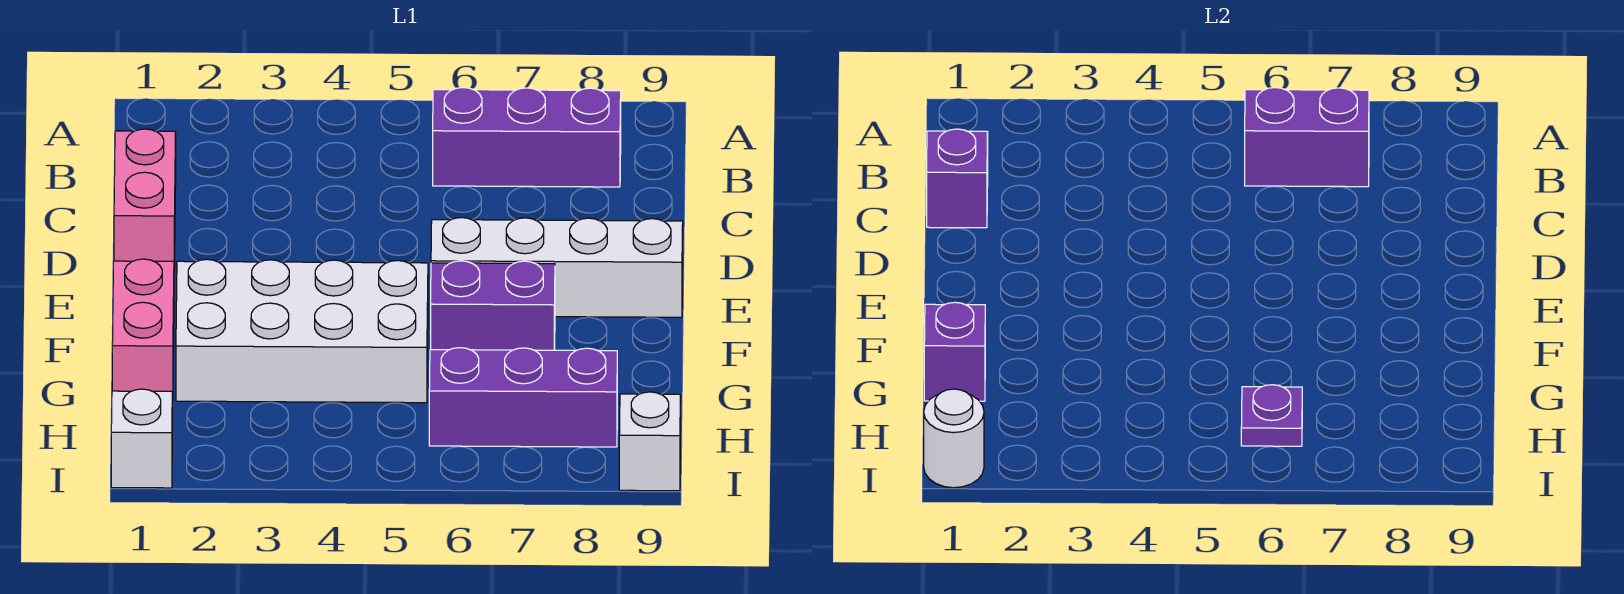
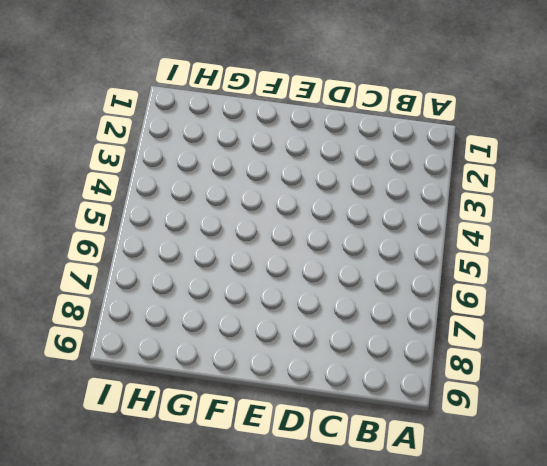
none -> purple brick B6:B8 level 1
none -> pink brick C1:D1 level 1
none -> white brick E6:E9 level 1

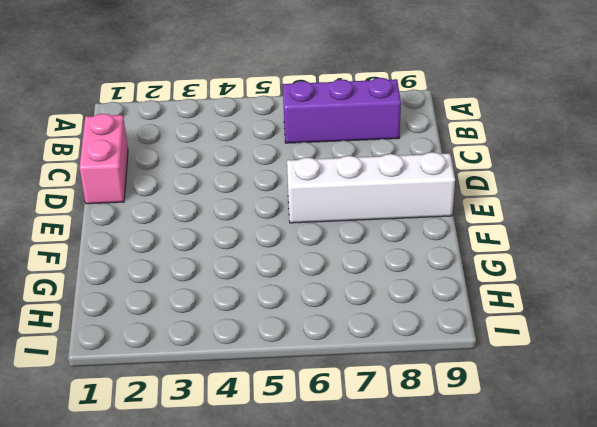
none -> pink brick F1:G1 level 1
none -> white brick F2:G5 level 1
none -> purple brick F6:F7 level 1

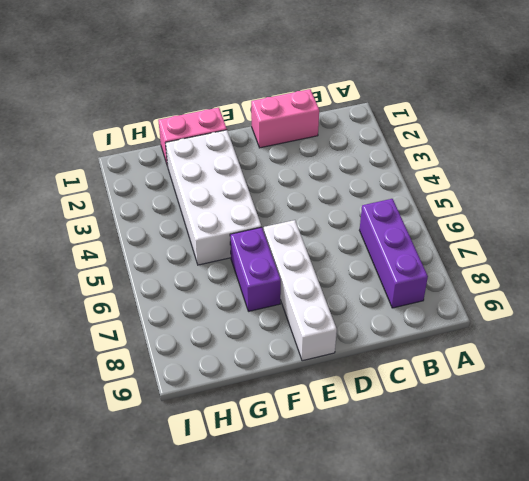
none -> purple brick H6:H8 level 1
none -> white brick I1 level 1
none -> white brick I9 level 1

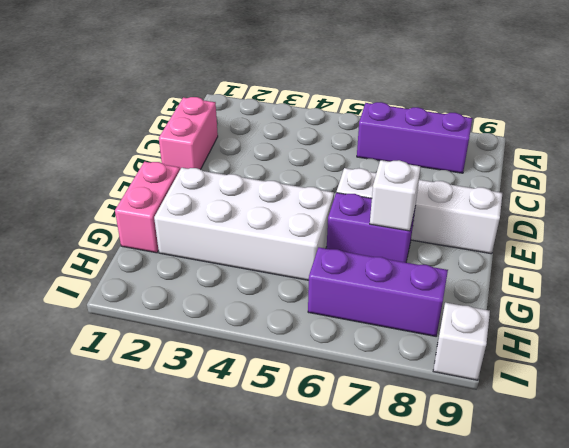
white brick F7 level 2 -> white brick I1 level 1
none -> purple brick B6:B7 level 2
none -> purple brick C1 level 2
none -> purple brick G1 level 2

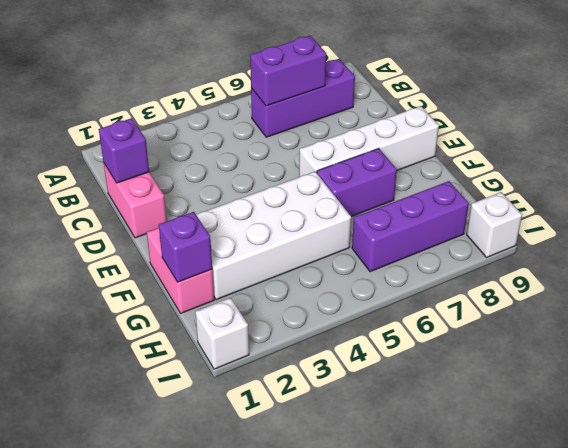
none -> purple plate H6 level 2
none -> white round brick I1 level 2

